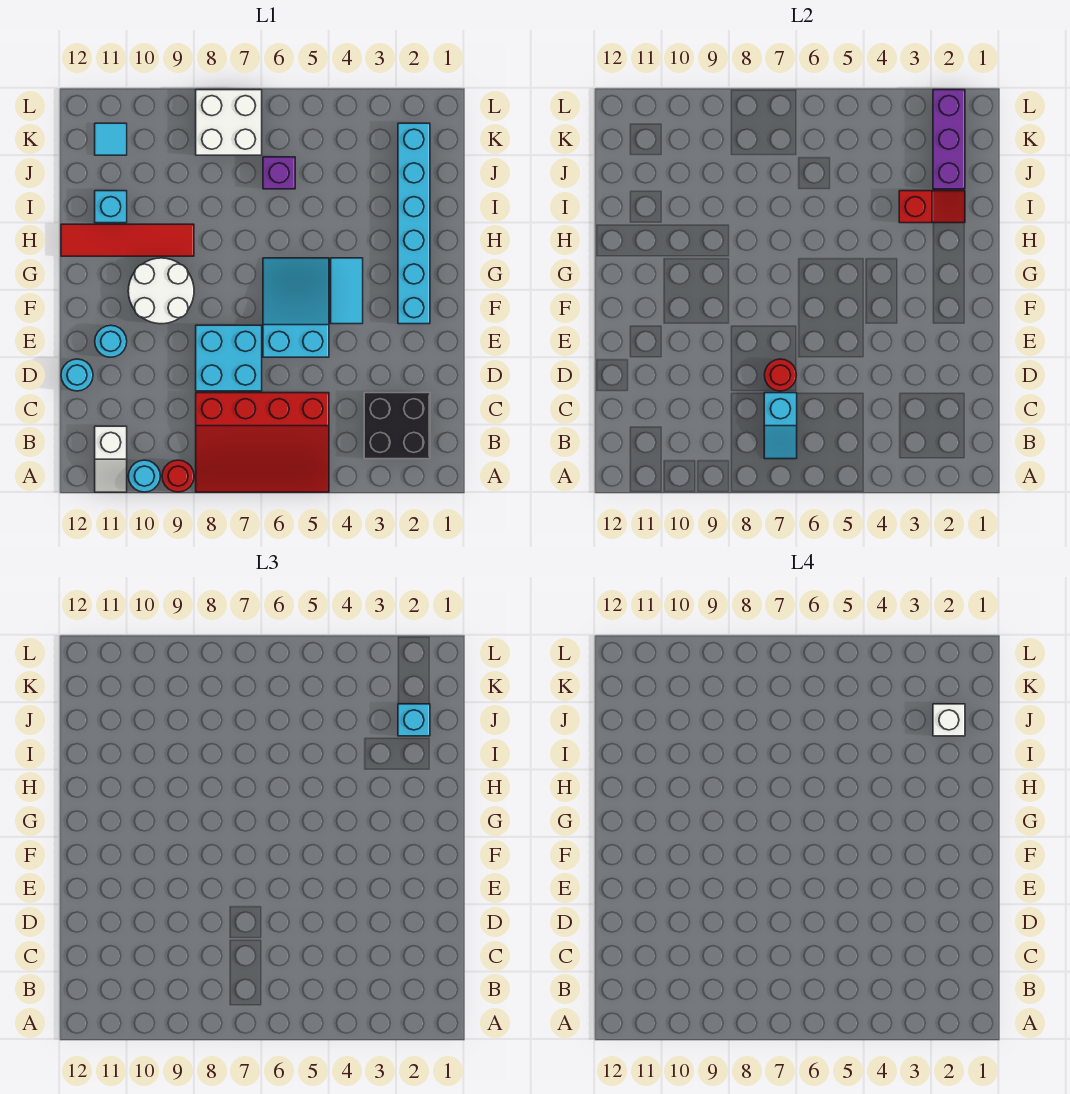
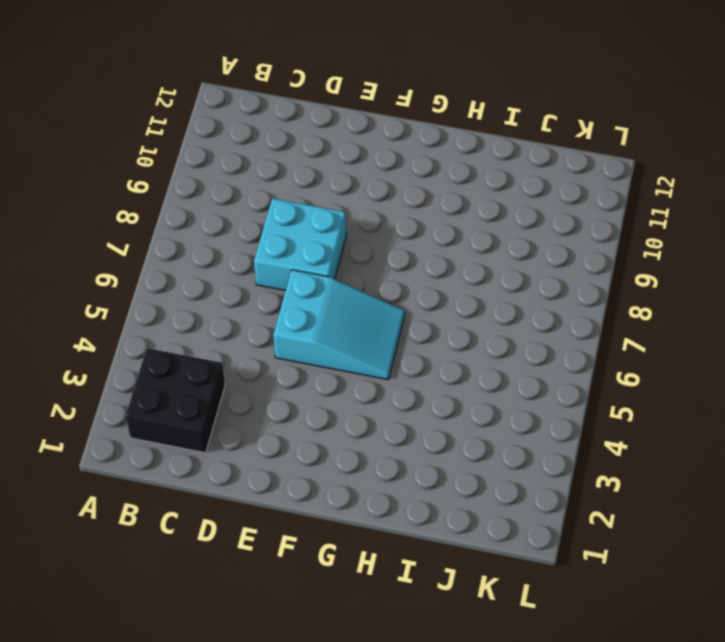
none -> red slope A5:C8 level 1 top C
none -> red round brick A9 level 1
none -> cyan round brick A10 level 1

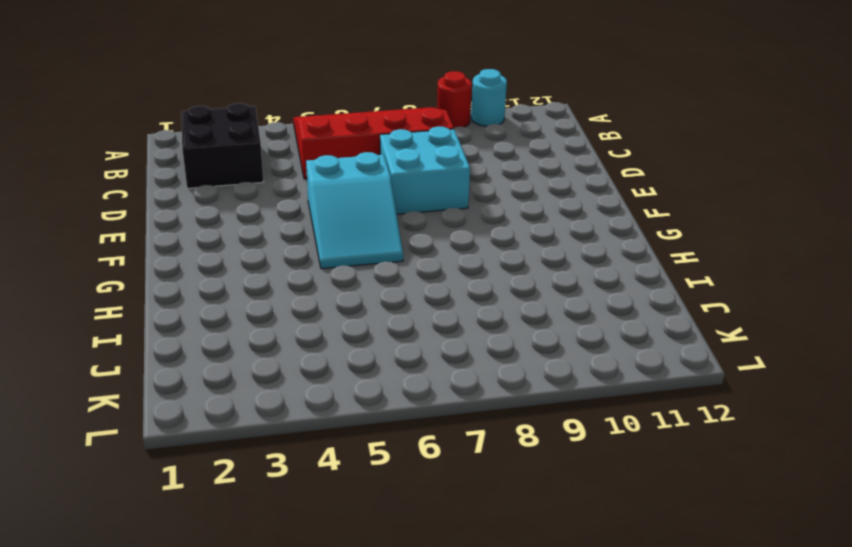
none -> white slope A11:B11 level 1 top B
none -> cyan round brick D12 level 1
none -> cyan round brick E11 level 1

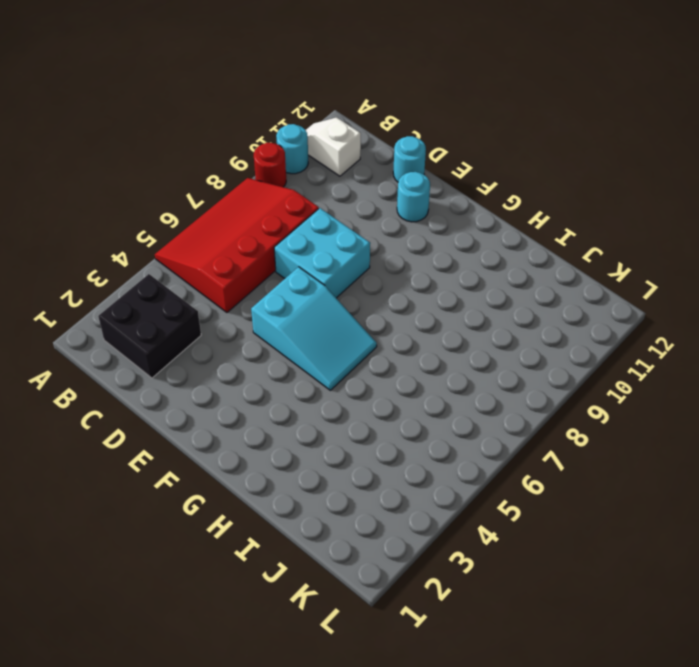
none -> cyan brick F2:K2 level 1
none -> cyan tile F4:G4 level 1
none -> white round brick F9:G10 level 1

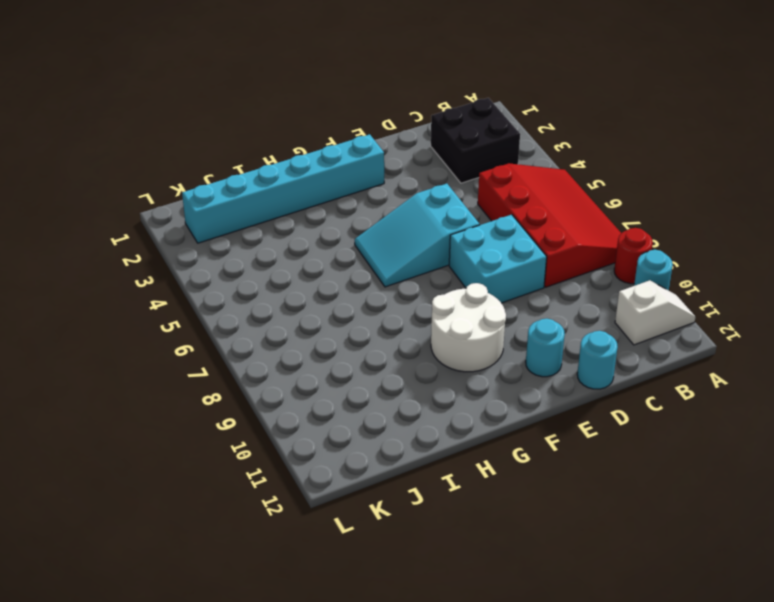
none -> cyan tile F4:G4 level 1
none -> red tile H9:H12 level 1
none -> cyan brick I11 level 1

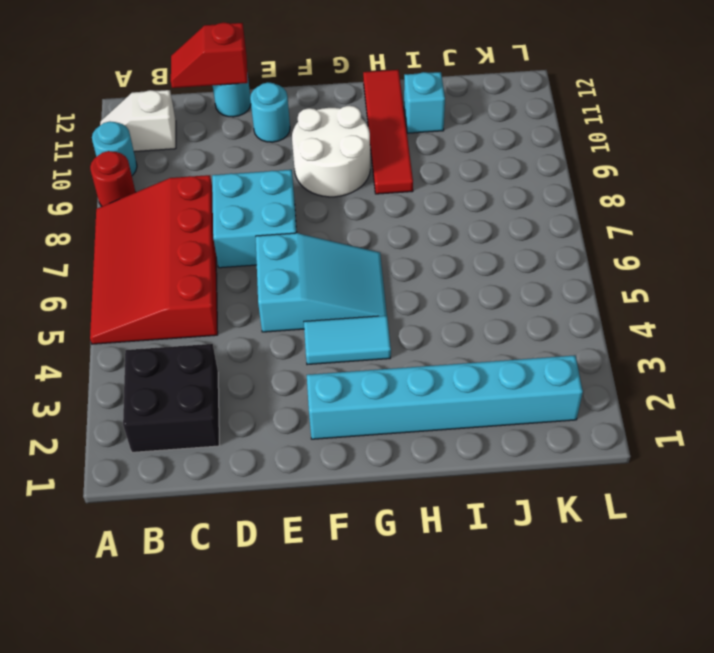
red slope C12:D12 level 2 top D -> red slope I2:I3 level 2 top 3
none -> purple brick J6 level 1
none -> white brick K7:L8 level 1
none -> cyan tile K11 level 1

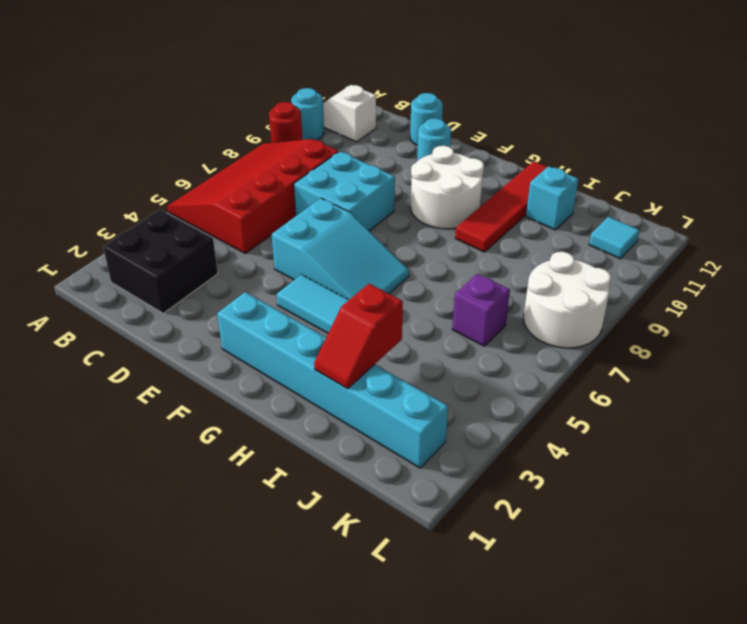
white round brick K7:L8 level 1 -> white brick K7:L8 level 1
none -> cyan slope B7:C7 level 2 top C
none -> red round brick D7 level 2
none -> purple brick J2:L2 level 2

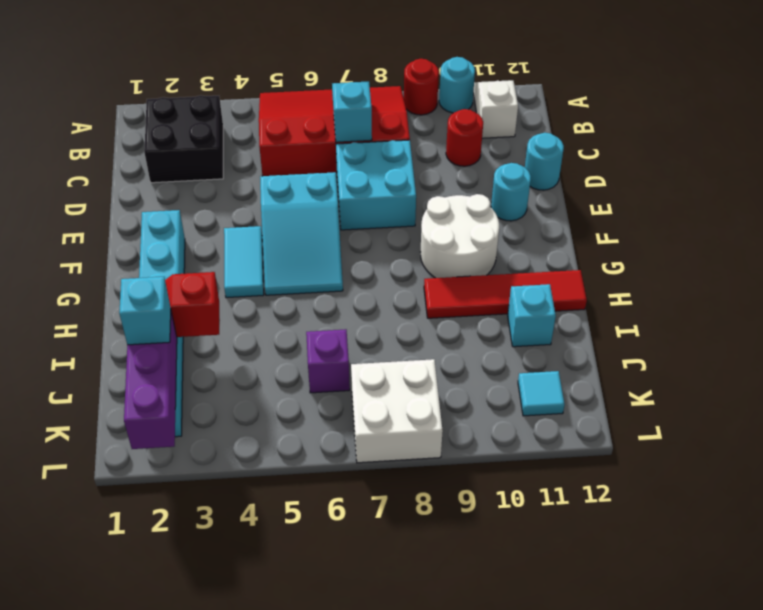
red round brick C10 level 1 -> red round brick D7 level 2
none -> white brick J2 level 4

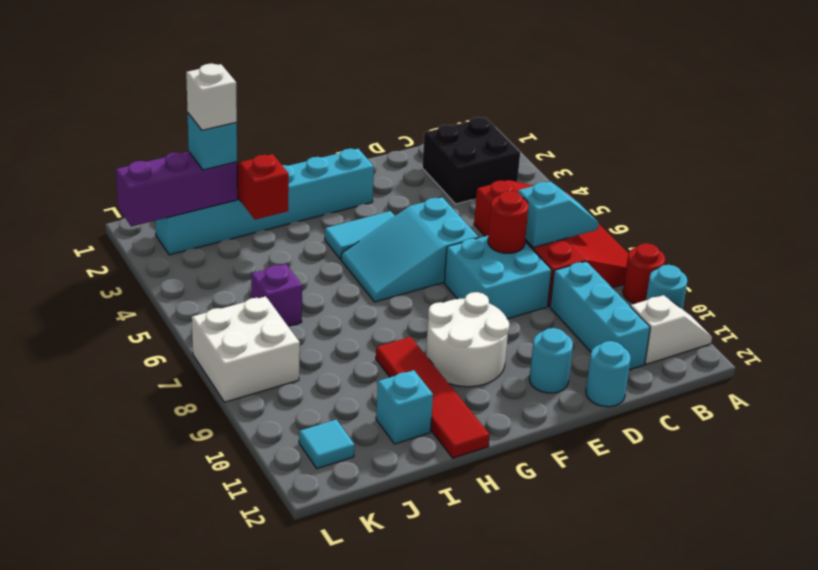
cyan brick C9:C11 level 1 -> none

